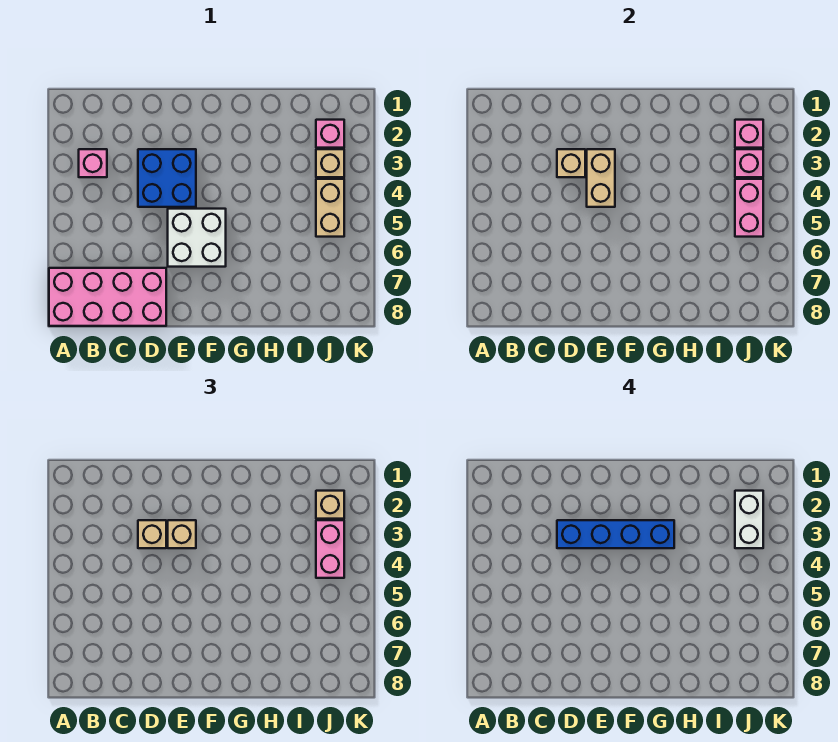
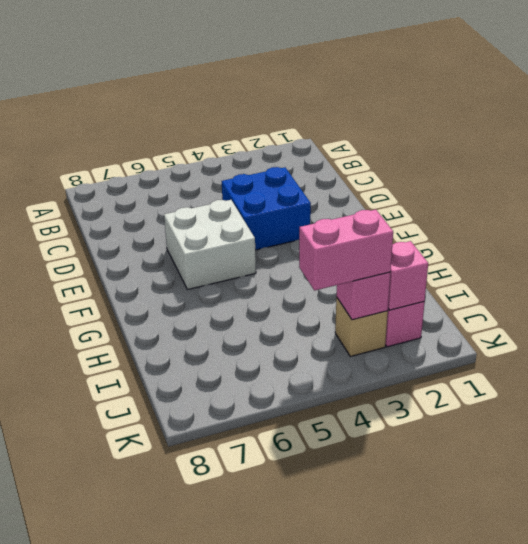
none -> pink brick A7:D8 level 1
none -> pink brick B3 level 1
none -> tan brick J4:J5 level 1

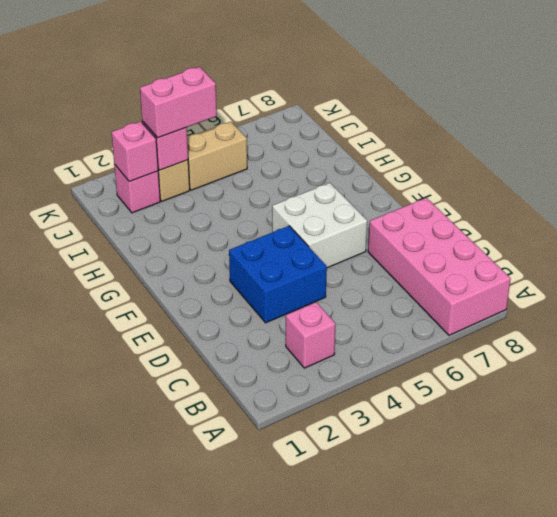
none -> tan brick D3 level 2
none -> tan brick E3:E4 level 2
none -> pink brick J4:J5 level 2

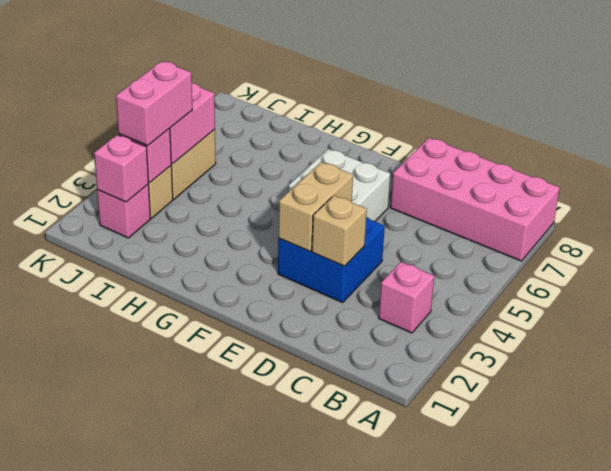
none -> tan brick D3 level 3
none -> tan brick E3 level 3
none -> tan brick J2 level 3

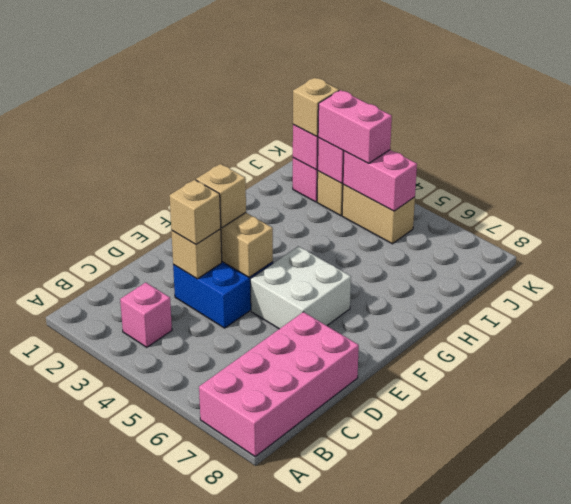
none -> blue brick D3:G3 level 4
none -> white brick J2:J3 level 4

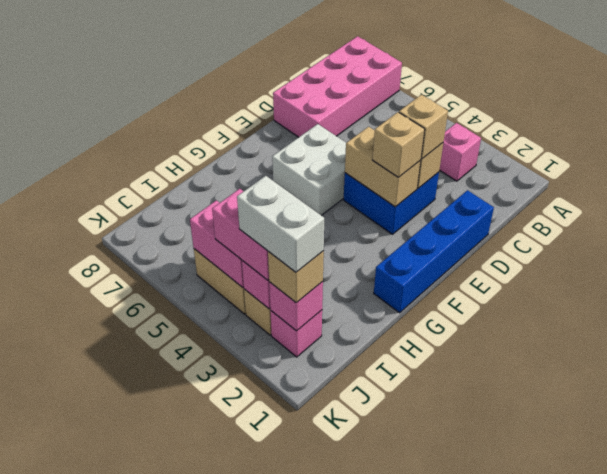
blue brick D1:G1 level 1 -> blue brick D3:G3 level 4

